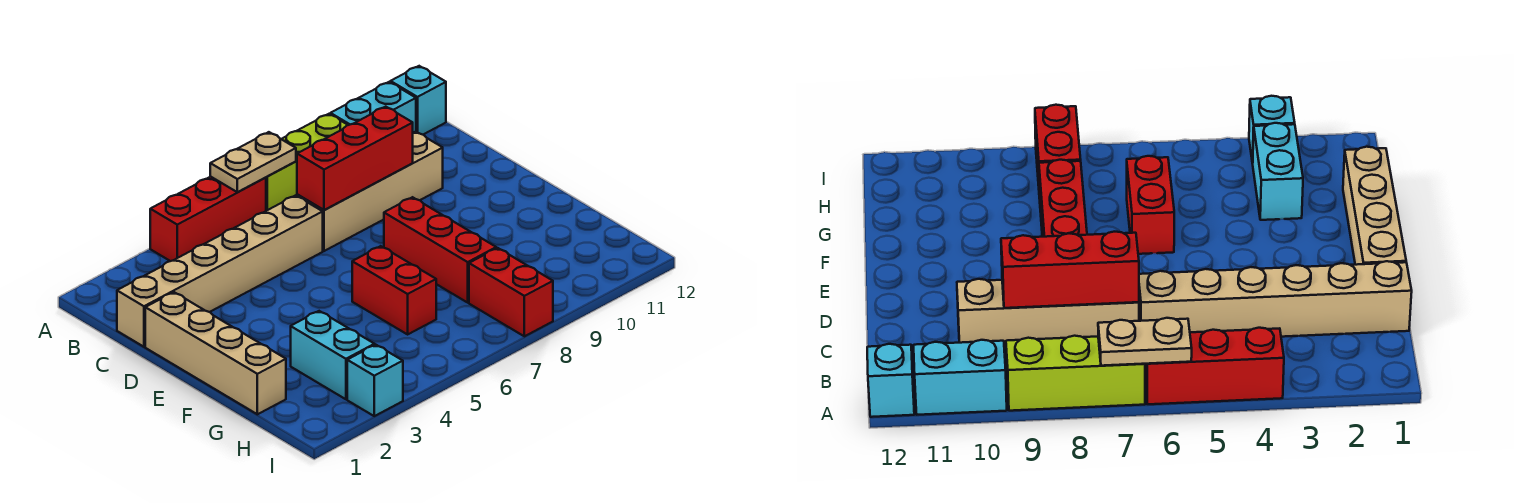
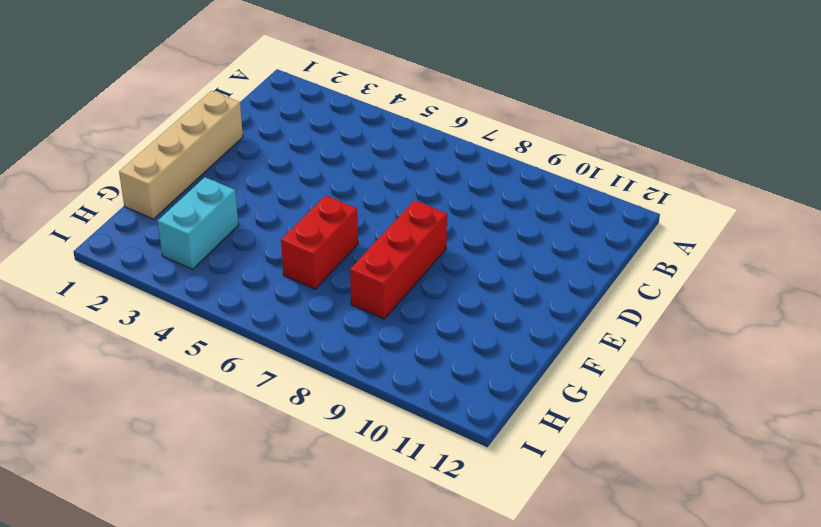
none -> red brick A4:A6 level 1
none -> lime brick A7:A9 level 1
none -> cyan brick A10:A11 level 1

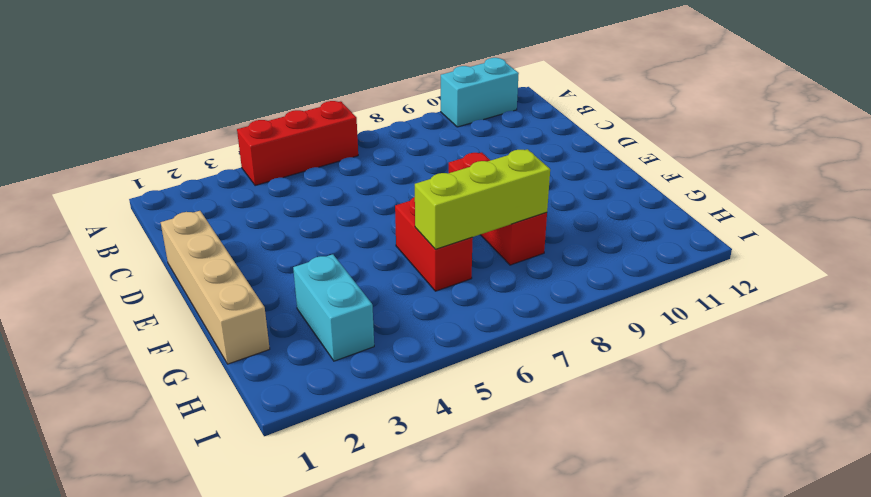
lime brick G6:G8 level 2 -> lime brick A7:A9 level 1
none -> cyan brick A12 level 1
none -> tan brick C1:C6 level 1
none -> tan brick C7:C10 level 1

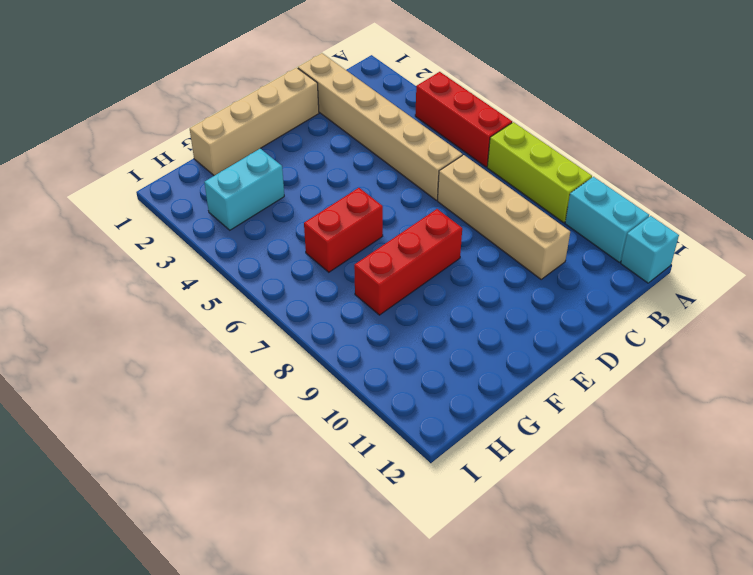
none -> red brick H8:I8 level 1
none -> cyan brick I3 level 1
none -> tan plate A6:A7 level 2

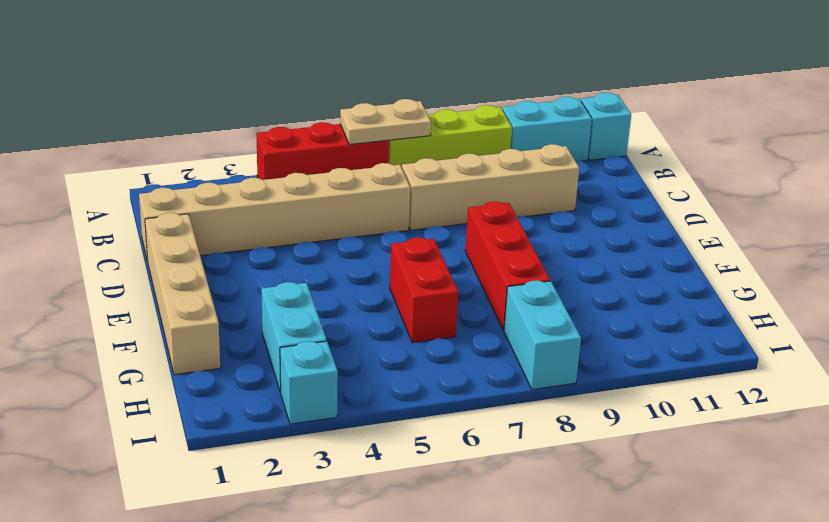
cyan brick H8:I8 level 1 -> red brick H8:I8 level 1
none -> red brick C7:C9 level 2

